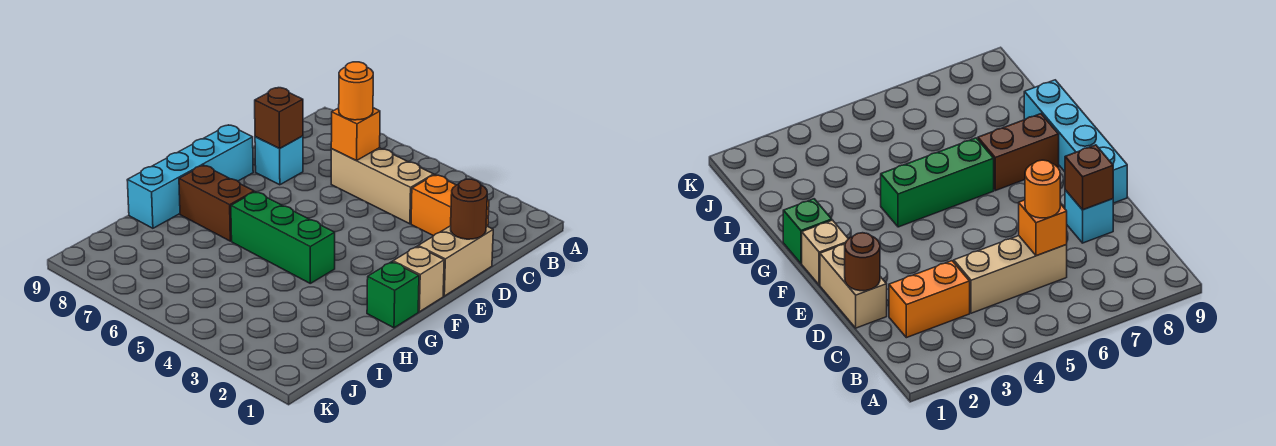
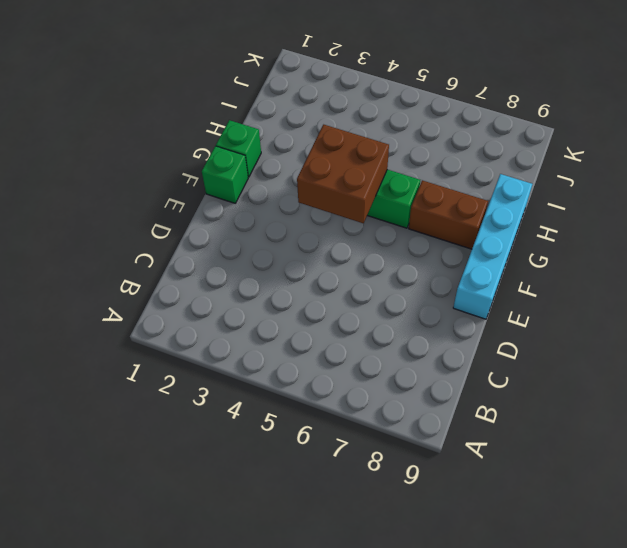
green brick F1 level 1 -> tan brick F1 level 1
brown brick F4:G5 level 2 -> none
none -> orange brick C2:C3 level 1
none -> tan brick C4:C6 level 1
none -> tan brick D1:E1 level 1

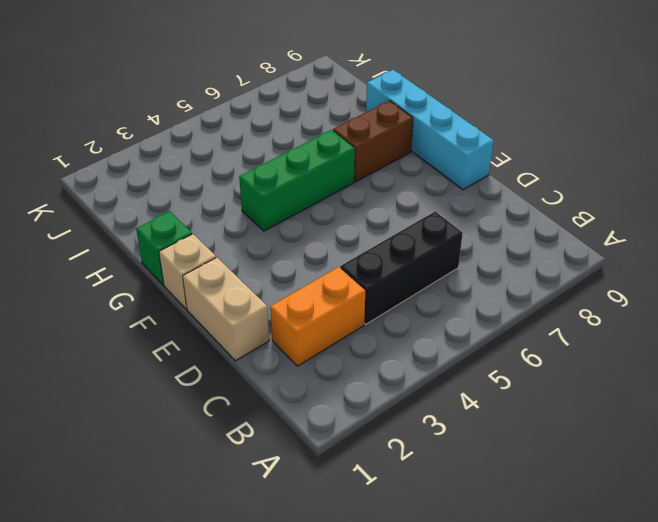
black brick C4:C6 level 1 -> tan brick C4:C6 level 1
none -> cyan brick D8 level 1
none -> orange brick C6 level 2
none -> brown round brick D1 level 2

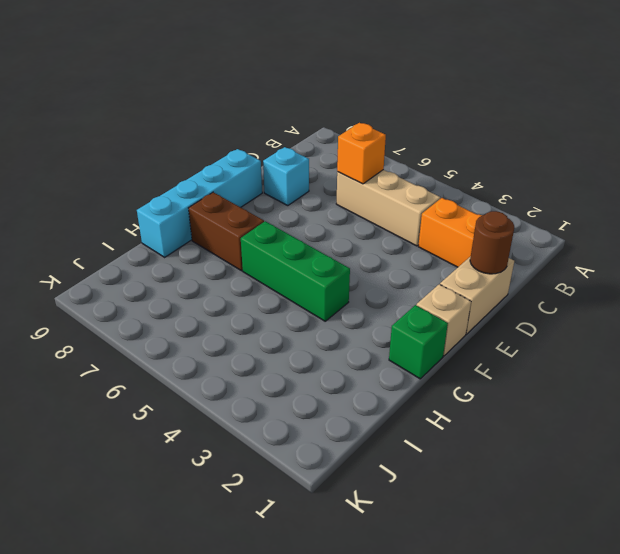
none -> brown brick D8 level 2
none -> orange round brick C6 level 3

